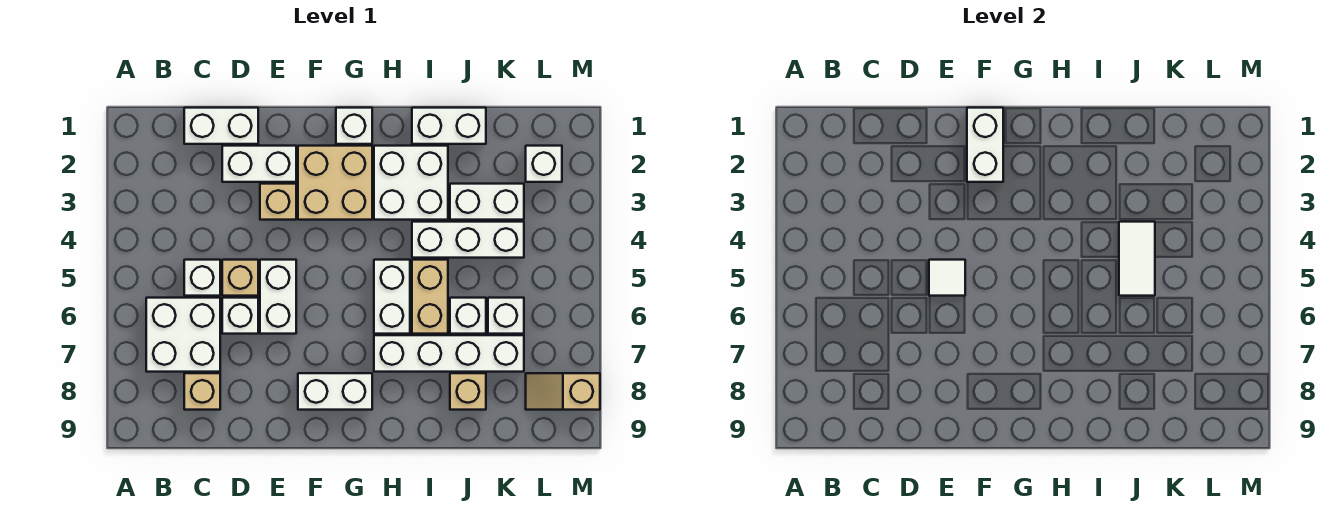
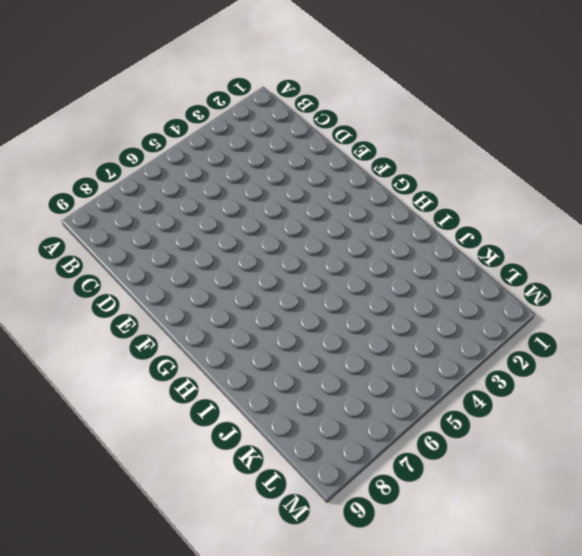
none -> white brick B6:C7 level 1
none -> white brick C1:D1 level 1
none -> white brick C5 level 1

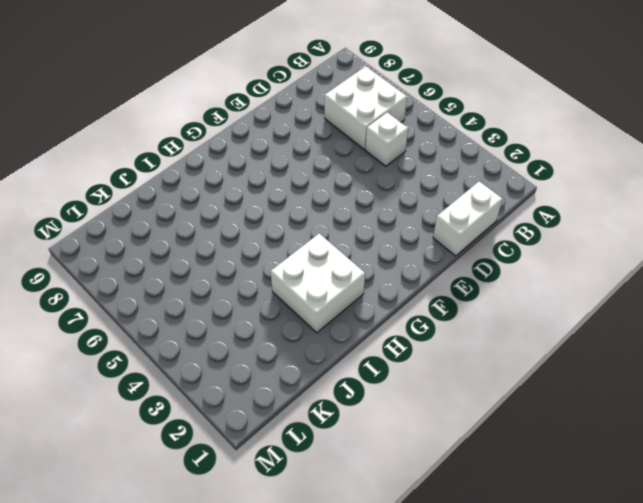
none -> tan brick C8 level 1
none -> white brick D2:E2 level 1
none -> tan brick D5 level 1

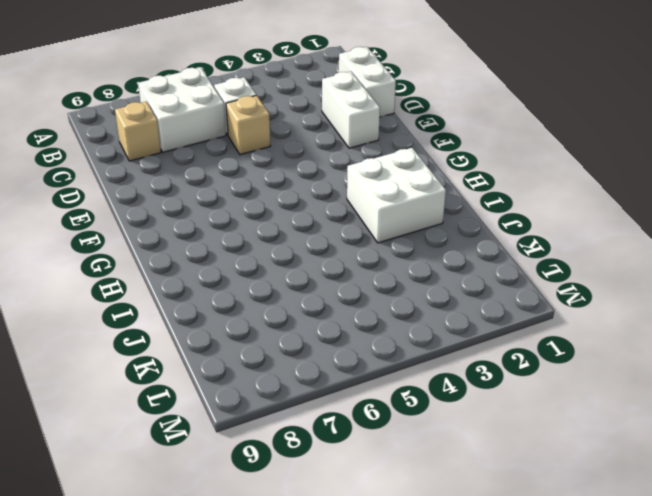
none -> white brick D6 level 1
none -> tan brick E3 level 1
none -> white brick E5:E6 level 1

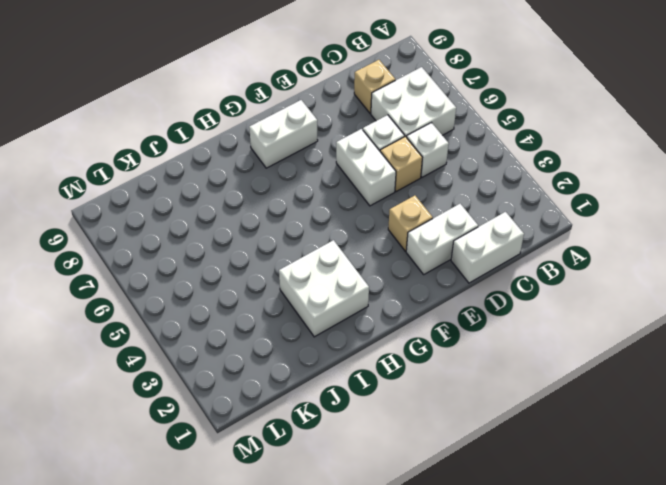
none -> tan brick F2:G3 level 1
none -> white brick G1 level 1
none -> white brick H5:H6 level 1

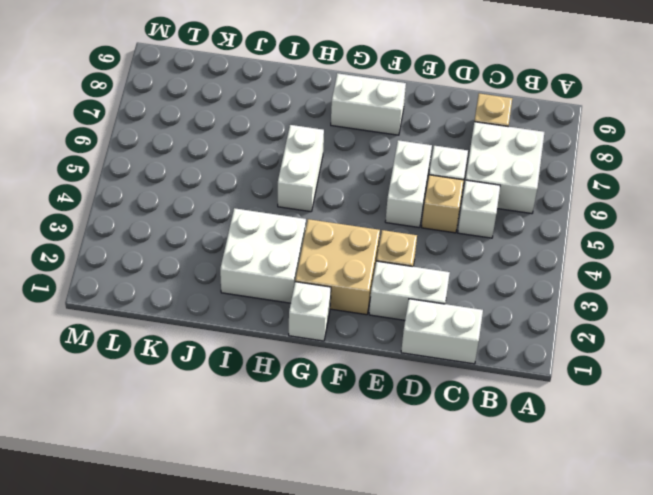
none -> white brick H7:K7 level 1
none -> white brick I1:J1 level 1
none -> white brick I4:K4 level 1

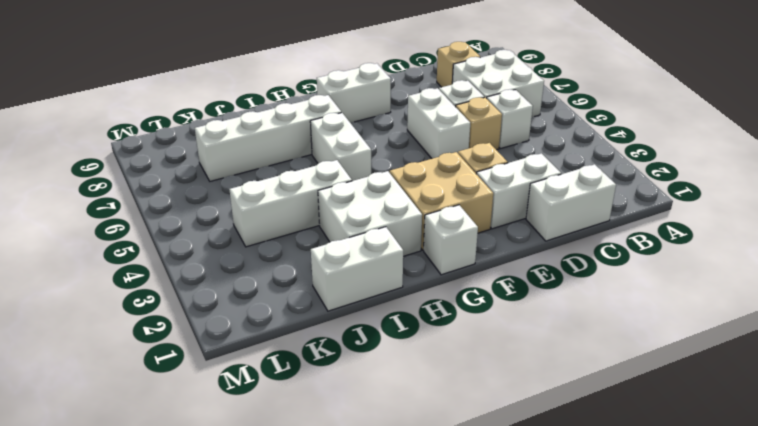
none -> tan brick I5:I6 level 1
none -> white brick J3:K3 level 1
none -> white brick J6 level 1

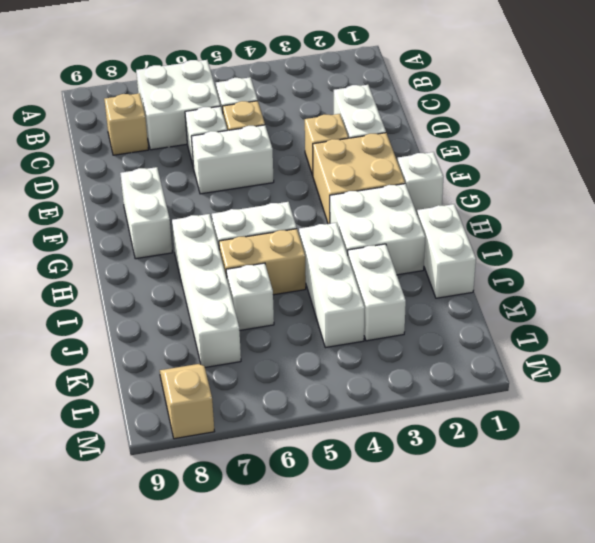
none -> white brick C1:D1 level 1
none -> tan brick J8 level 1
none -> white brick K6 level 1

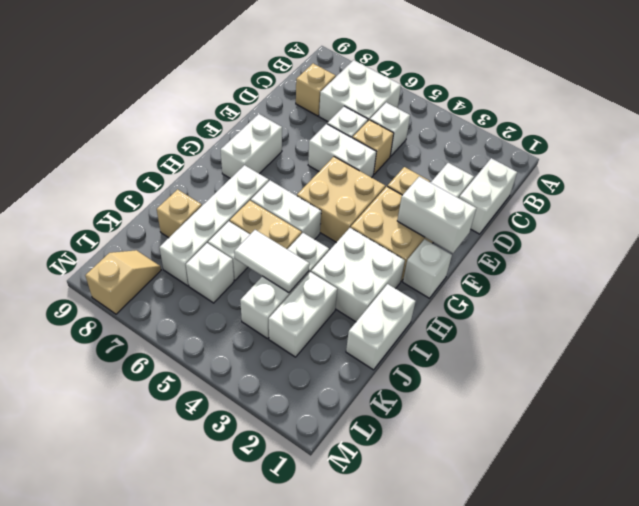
tan brick F4:G5 level 1 -> none
none -> white brick L2 level 1
none -> white tile E5 level 2

